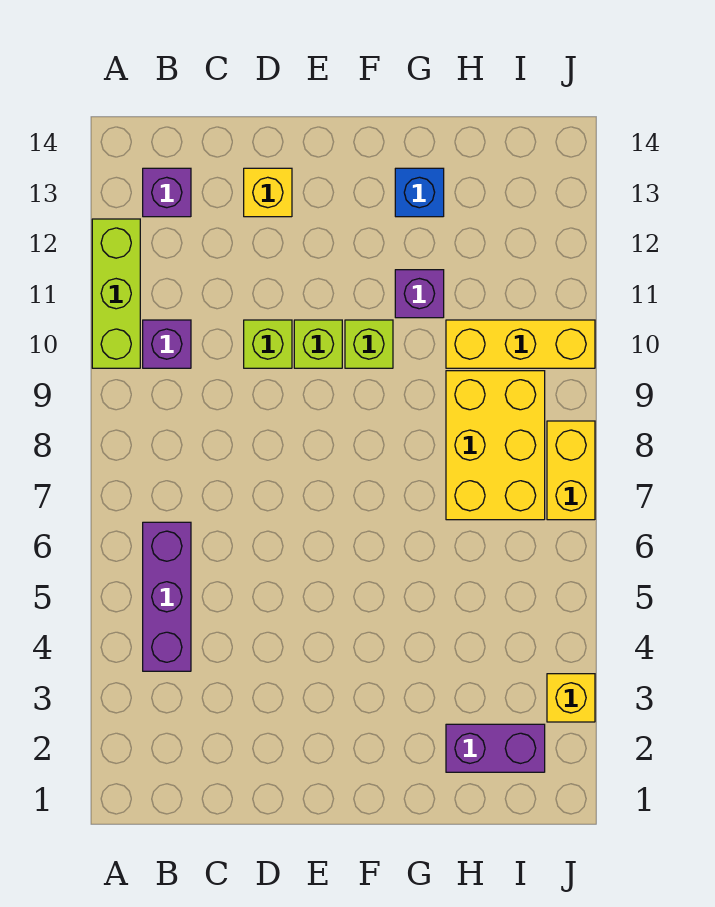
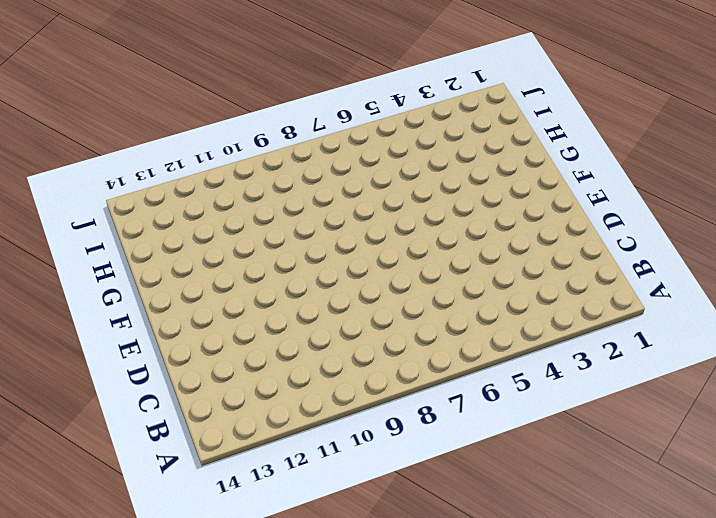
none -> lime brick A10:A12 level 1
none -> purple brick B4:B6 level 1
none -> purple brick B10 level 1

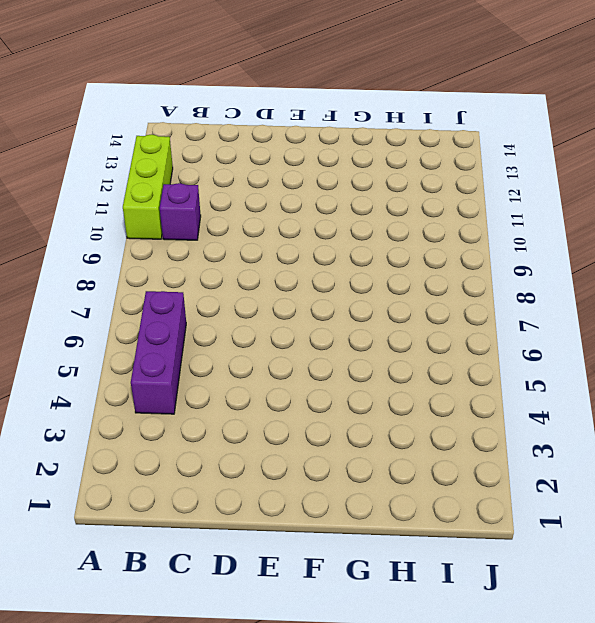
none -> purple brick B13 level 1
none -> lime brick D10 level 1
none -> yellow brick D13 level 1

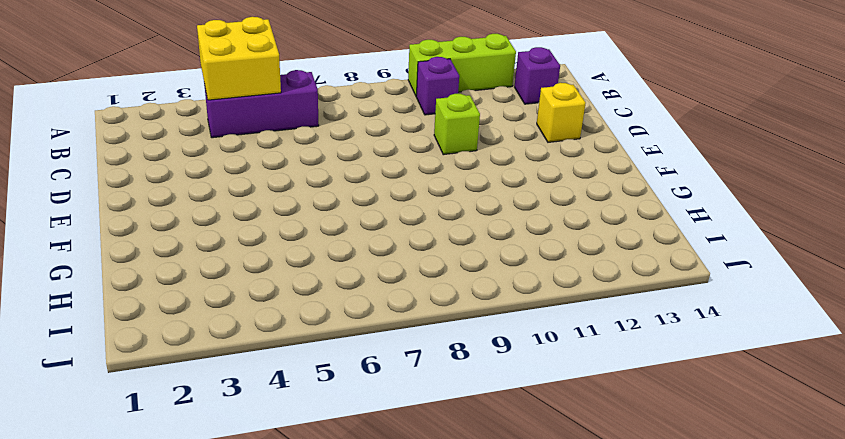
yellow brick A4:B5 level 2 -> none
none -> lime brick E10 level 1
none -> lime brick F10 level 1
none -> purple brick G11 level 1

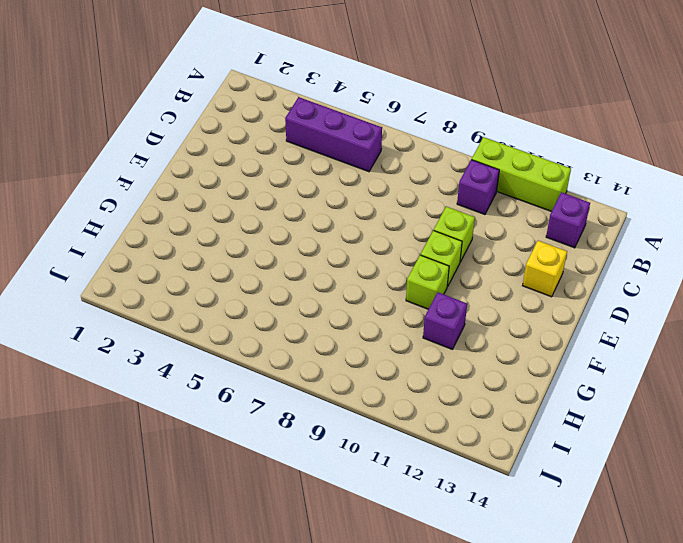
none -> blue brick G13 level 1
none -> purple brick H2:I2 level 1
none -> yellow brick H7:I9 level 1

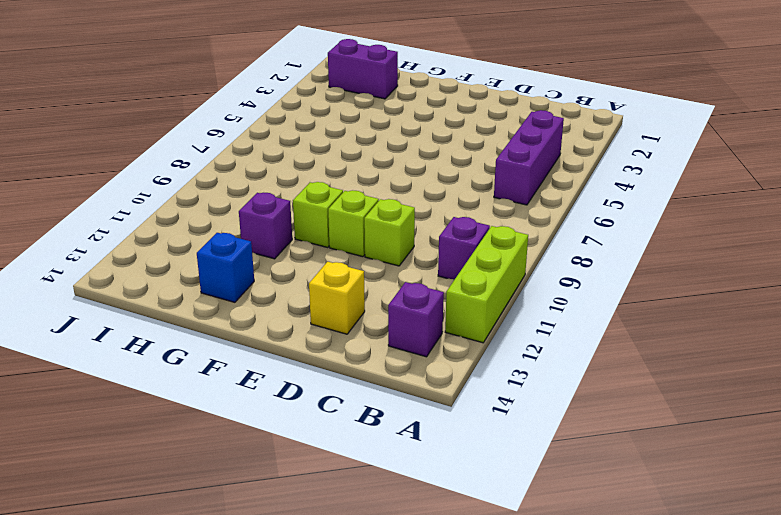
none -> yellow brick H7:I9 level 1
none -> yellow brick H10:J10 level 1
none -> yellow brick J3 level 1

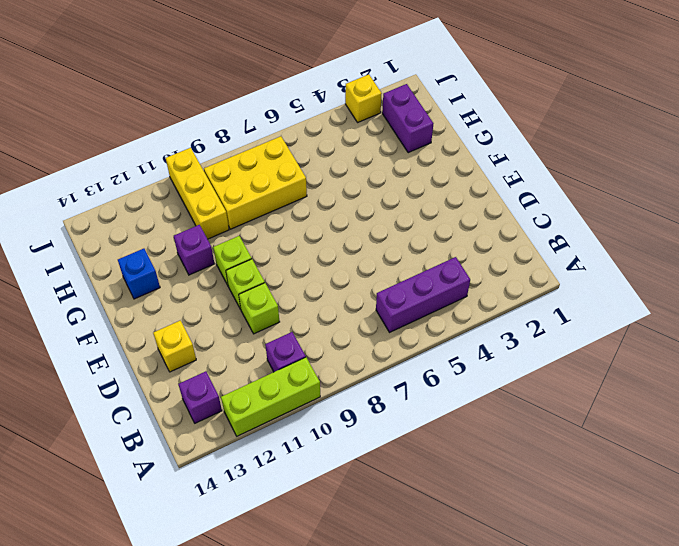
none -> yellow brick J7:J8 level 1

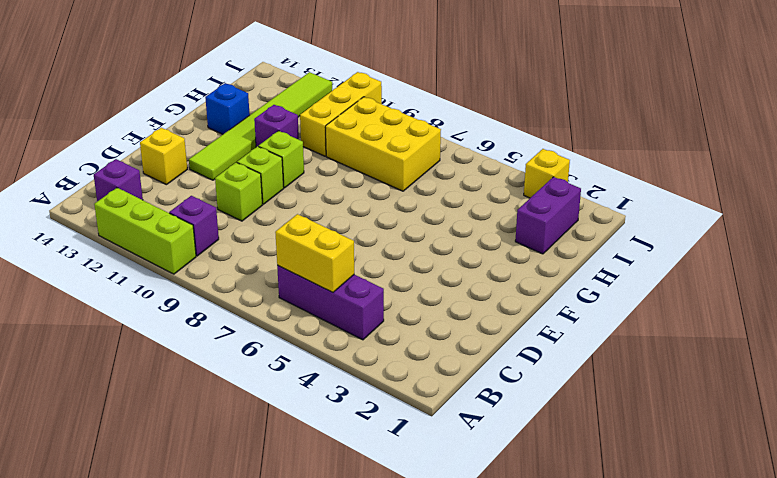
yellow brick B5:B6 level 2 -> yellow brick J7:J8 level 1
lime tile E12:J12 level 1 -> none

